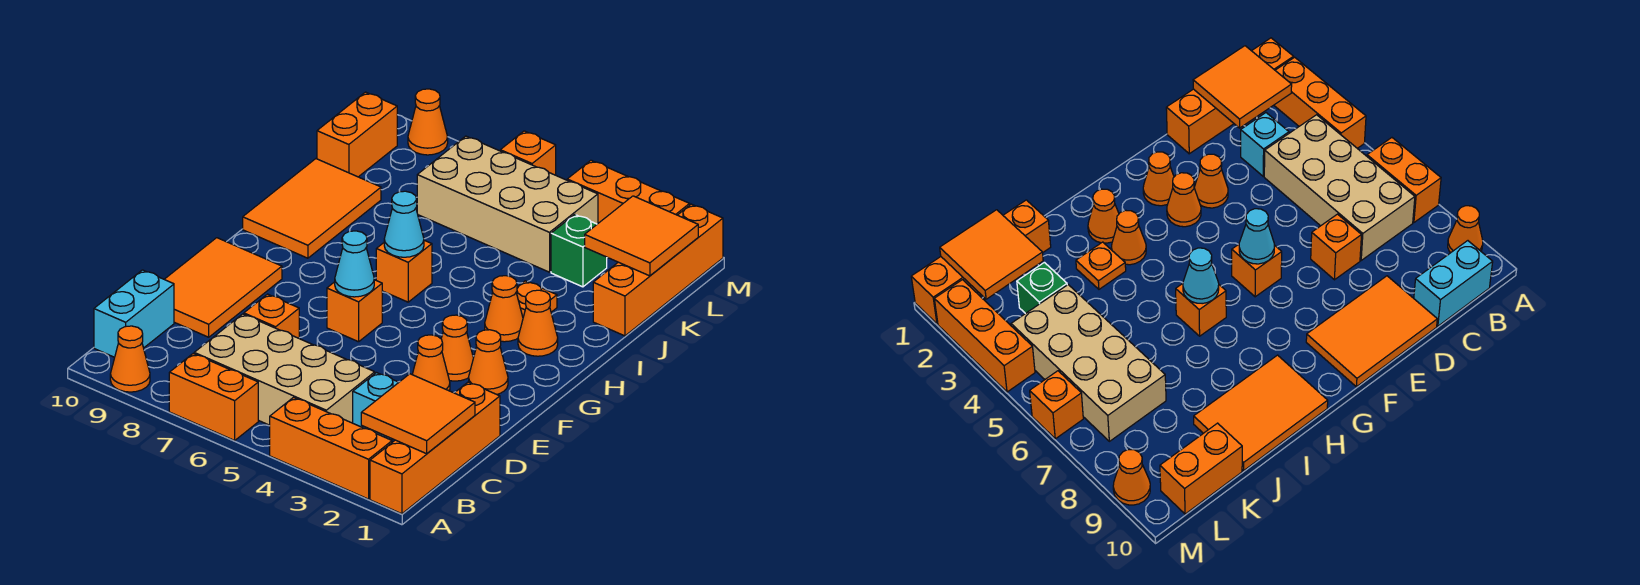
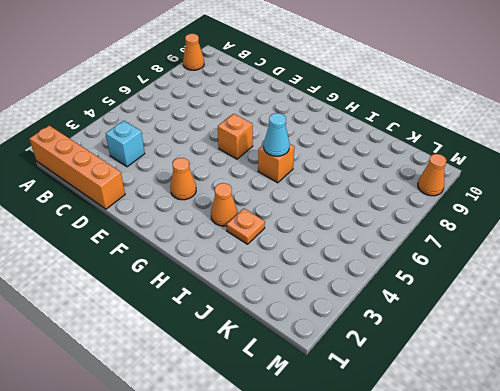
none -> orange brick A2:A4 level 1
none -> orange brick A6:A7 level 1
none -> tan brick B4:C7 level 1

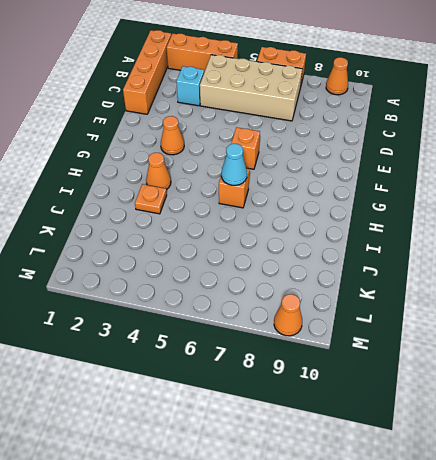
none -> cyan brick B10:C10 level 1
none -> orange brick D7 level 1
none -> orange tile D9:F10 level 1

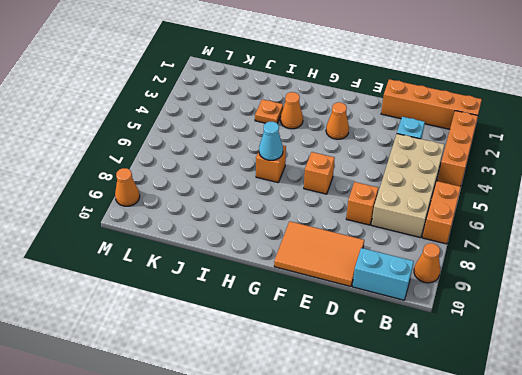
none -> orange cone E3 level 1
none -> orange cone F2 level 1
none -> orange cone H2 level 1

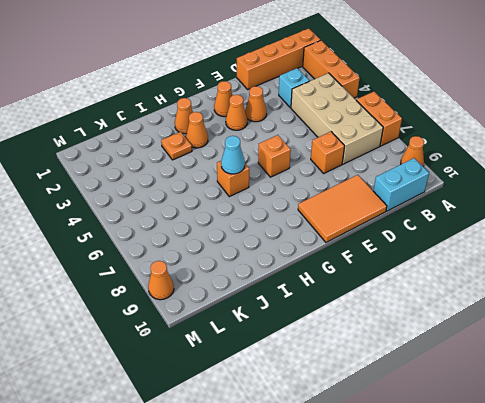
none -> orange tile H9:J10 level 1
none -> orange brick J1:M1 level 1
none -> green brick K3 level 1

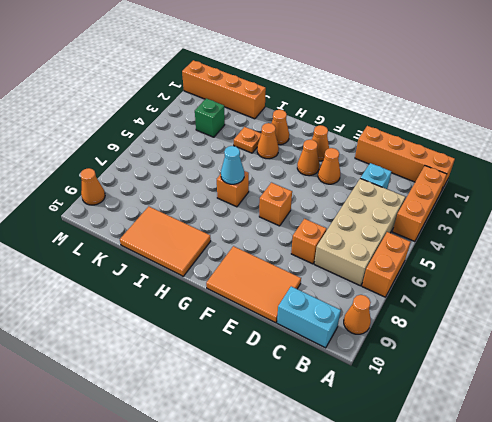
none -> tan brick K4:L7 level 1
none -> orange brick K10:L10 level 1
none -> orange brick M2:M4 level 1

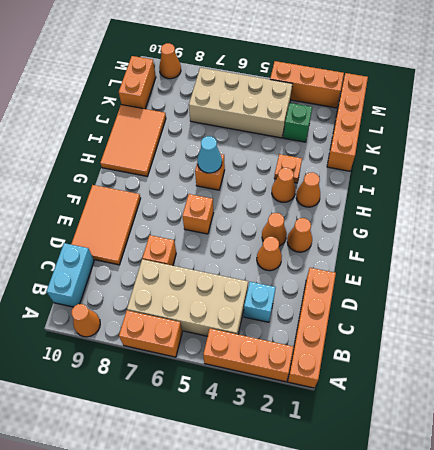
none -> orange brick M6 level 1
none -> orange tile B1:C2 level 2
none -> cyan cone F6 level 2

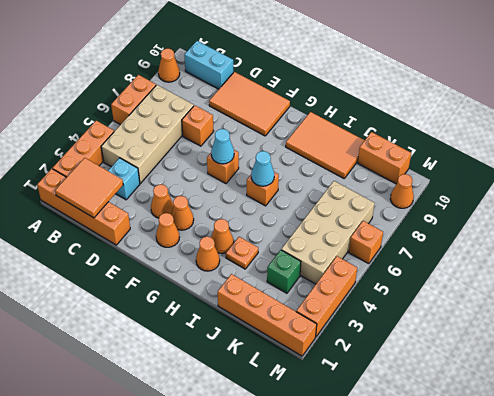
none -> orange tile K1:L2 level 2

